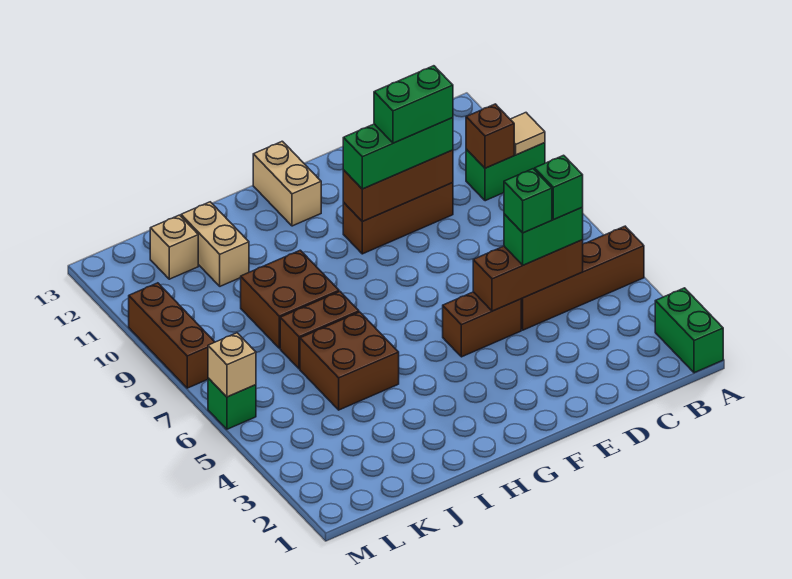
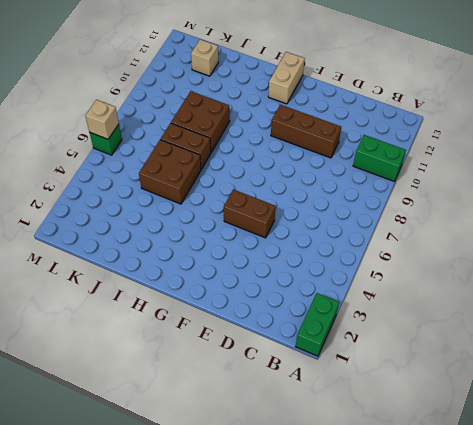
none -> brown brick A5:D5 level 1
none -> tan brick J11:J12 level 1
none -> brown brick M8:M10 level 1

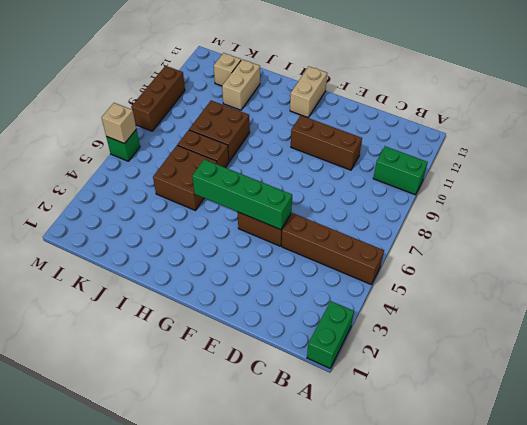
green brick E5:H5 level 2 -> brown brick C5:E5 level 2
none -> tan tile A10 level 2
none -> brown brick B10 level 2
none -> brown brick D10:F10 level 2

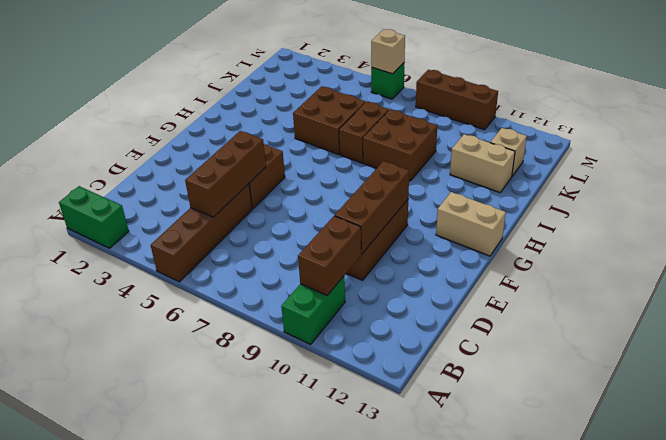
brown brick B10:C10 level 2 -> brown brick B10 level 2
none -> tan tile A10 level 2
none -> green brick C5:D5 level 3
none -> green brick D10:F10 level 3

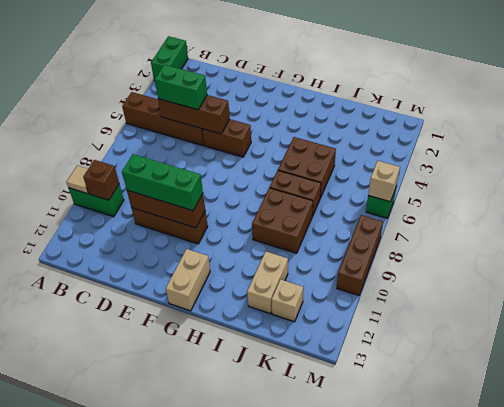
none -> green brick C5 level 4
none -> green brick D5 level 4
none -> green brick D10:E10 level 4

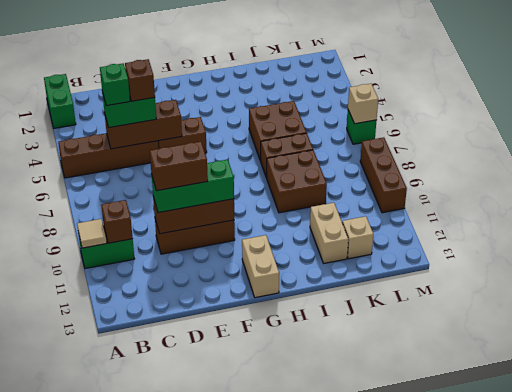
brown brick D5 level 4 -> green brick D5 level 4
brown brick D10:E10 level 4 -> green brick D10:E10 level 4

